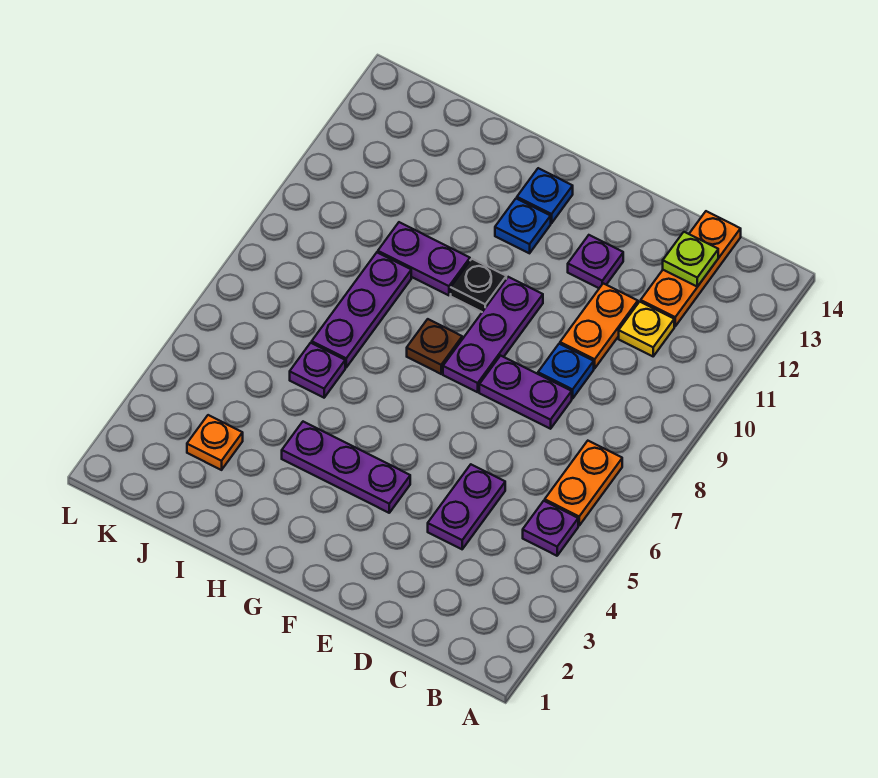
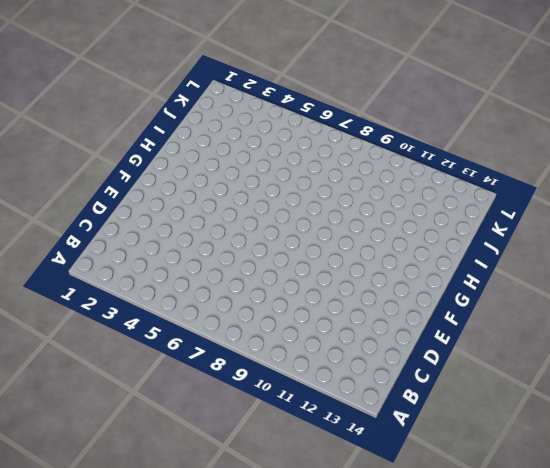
none -> purple plate B5 level 1
none -> orange plate B6:B7 level 1
none -> yellow plate C11 level 1

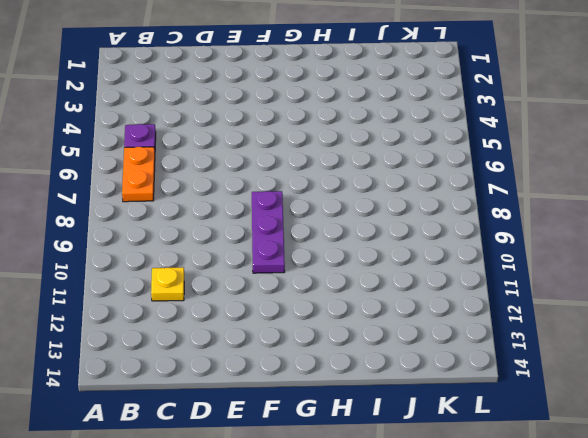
none -> orange plate C12:C14 level 1
none -> purple plate D4:D5 level 1
none -> purple plate D8:E8 level 1

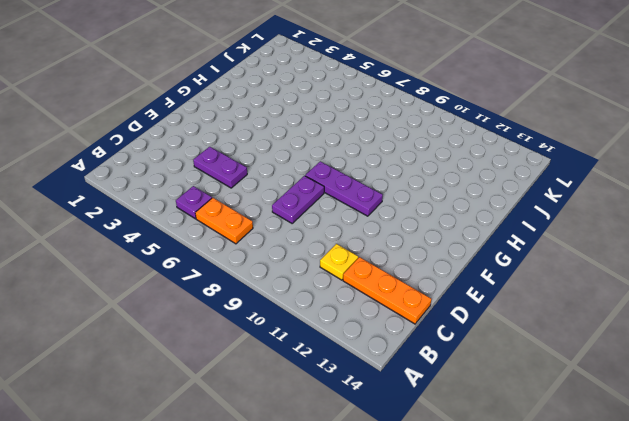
none -> blue plate D9 level 1
none -> orange plate D10:D11 level 1
none -> purple plate E12 level 1

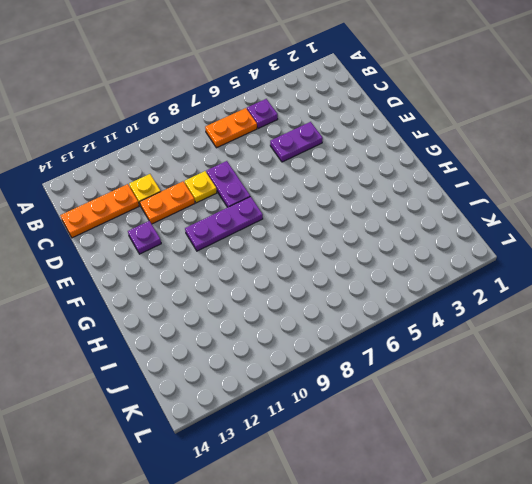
yellow plate D9 level 1 -> blue plate D9 level 1
none -> purple plate F4:H4 level 1
none -> brown plate G8 level 1
none -> black plate G10 level 1

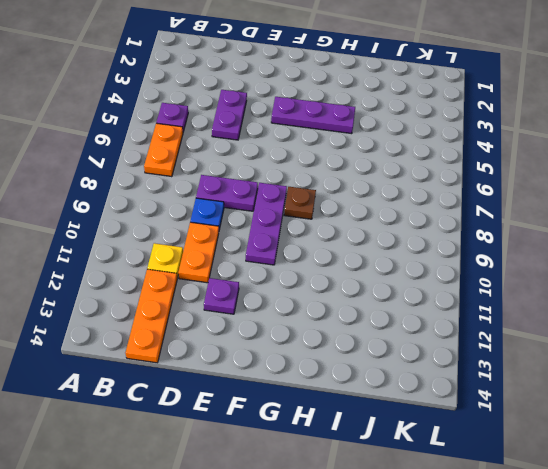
none -> black plate G10 level 1
none -> blue plate G12 level 1
none -> blue plate G13 level 1

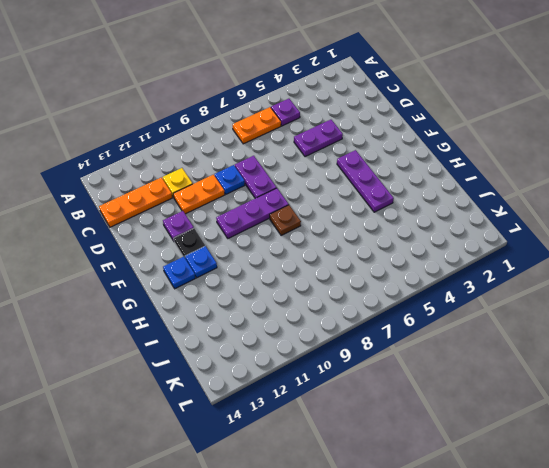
black plate F12 level 1 -> black plate G10 level 1
none -> purple plate H10:I10 level 1
none -> purple plate I6 level 1
none -> purple plate I7:I9 level 1

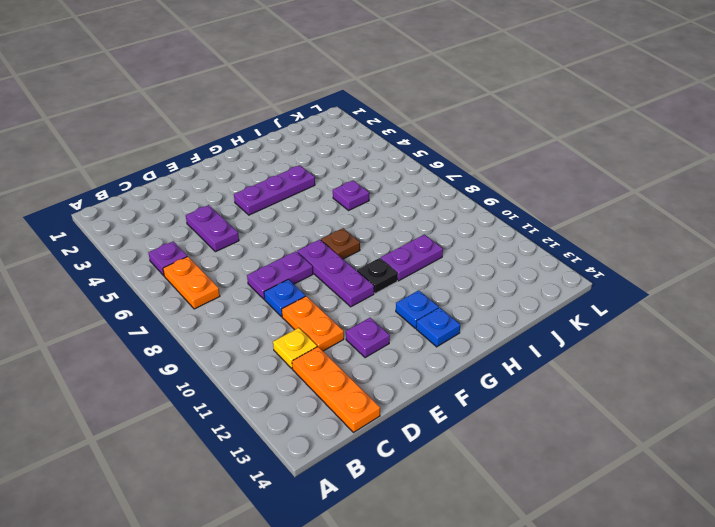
none -> purple plate I7:I9 level 1
none -> orange plate J3 level 1
none -> lime plate C13 level 2

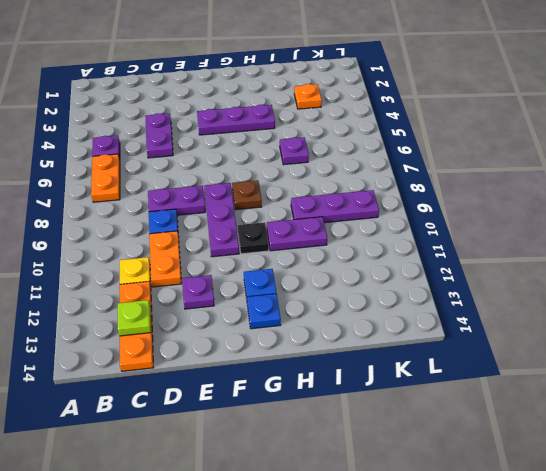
purple plate I9:K9 level 1 -> purple plate I7:I9 level 1

